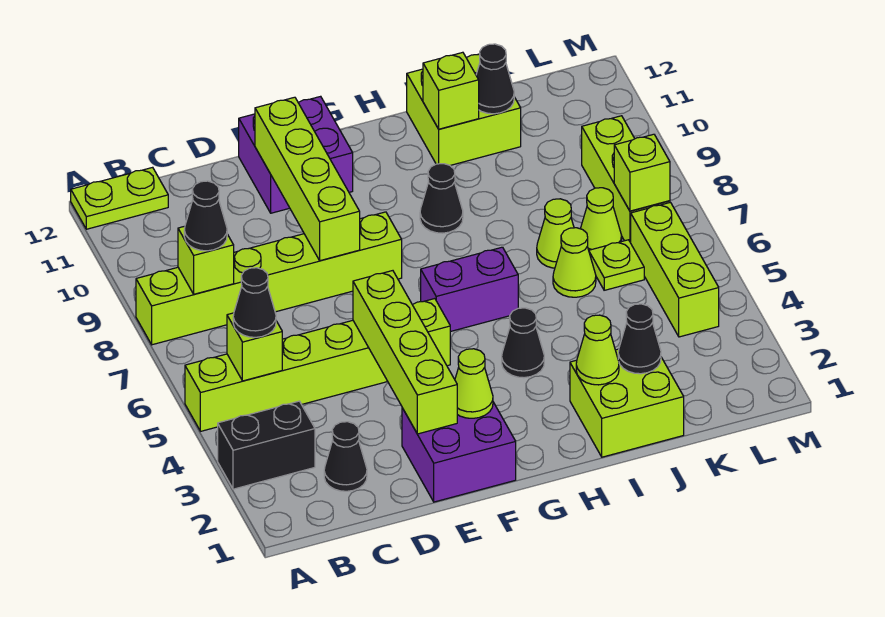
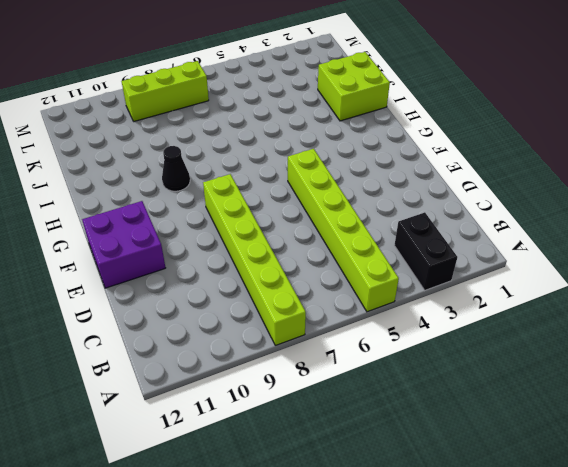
none -> lime plate A12:B12 level 1
none -> black cone C2 level 1
none -> purple brick E1:F2 level 1
none -> purple brick G6:H6 level 1

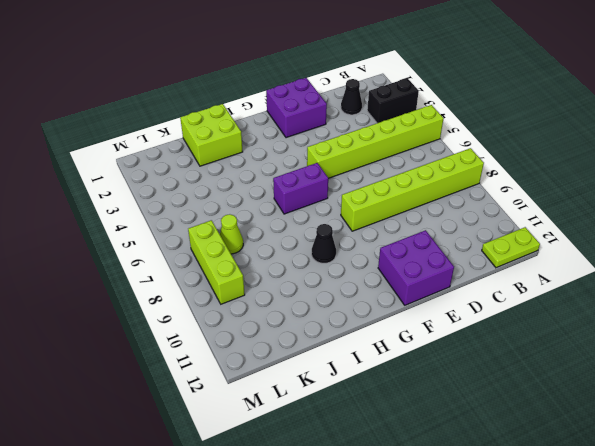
none -> black cone H4 level 1
none -> lime brick I11:J12 level 1
none -> lime cone J6 level 1
none -> lime cone J7 level 1

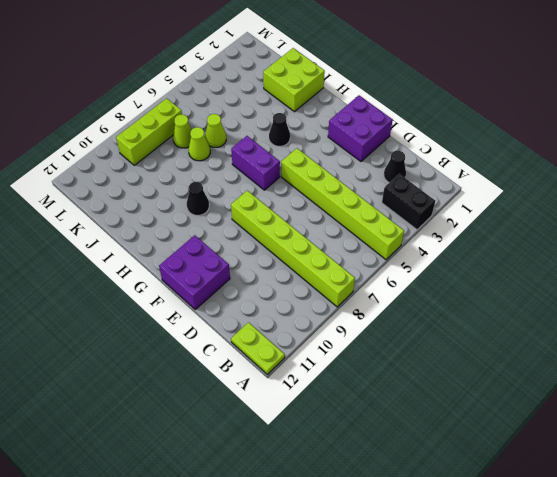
none -> lime brick I11:J12 level 1
none -> lime plate K6 level 1
none -> lime brick L4:L6 level 1
none -> lime brick B5 level 2

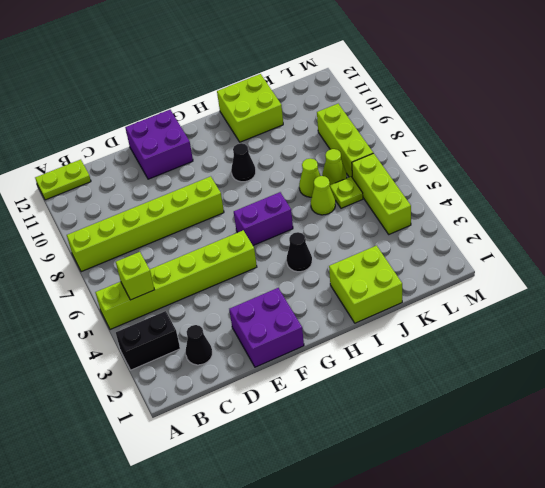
none -> lime brick B8 level 2
none -> lime brick E2:E5 level 2
none -> lime brick E8:E11 level 2
none -> lime cone F2 level 2

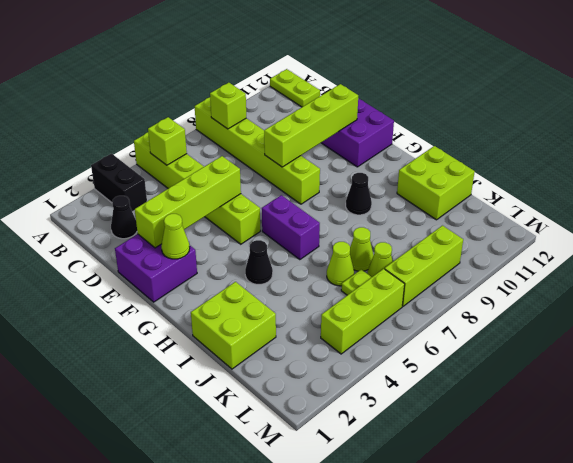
none -> lime cone I2 level 2
none -> lime brick I11 level 2
none -> black cone J2 level 2
none -> black cone J11 level 2

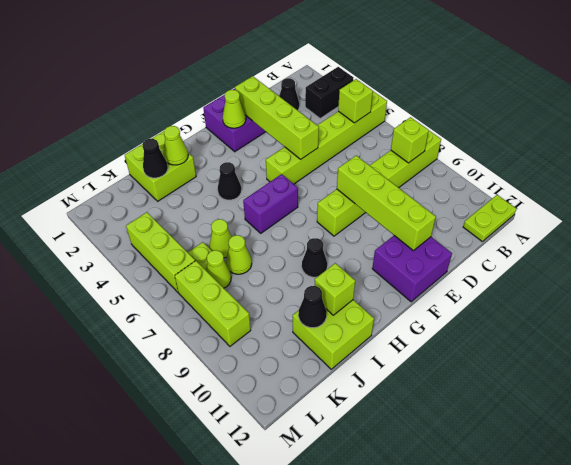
none -> lime brick L7 level 2
none -> black cone B5 level 3
none -> black cone B8 level 3

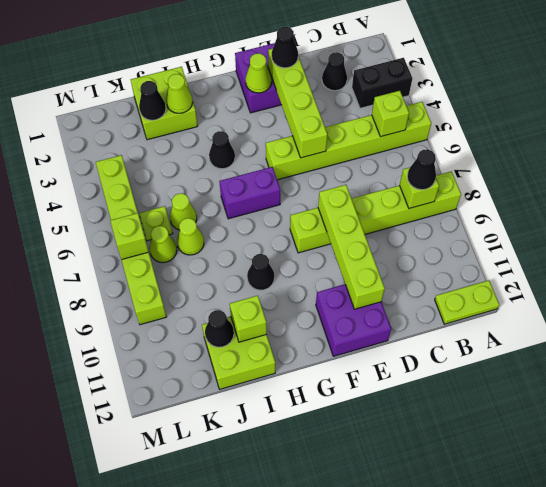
black cone E2 level 3 -> black cone B5 level 3

